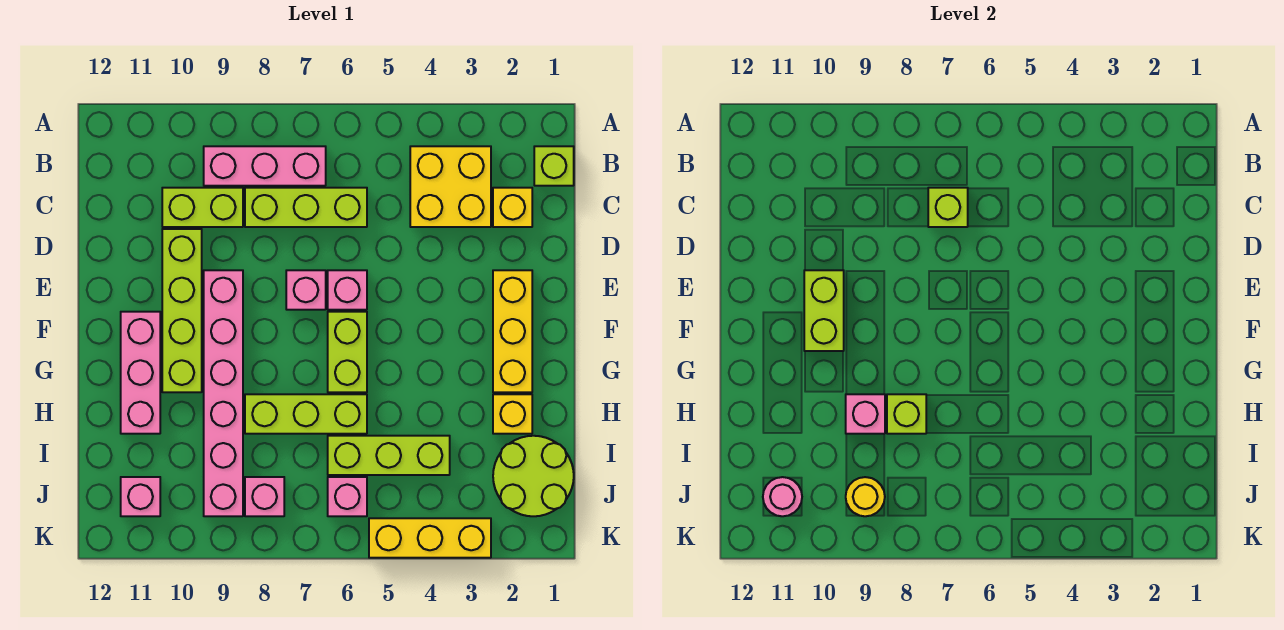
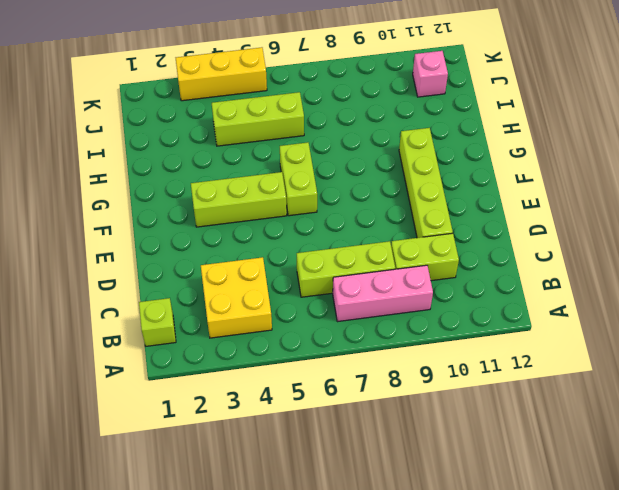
lime brick F3:F5 level 1 -> lime brick H6:H8 level 1
none -> yellow brick C2 level 1
none -> yellow brick E2:G2 level 1
none -> pink brick E6 level 1

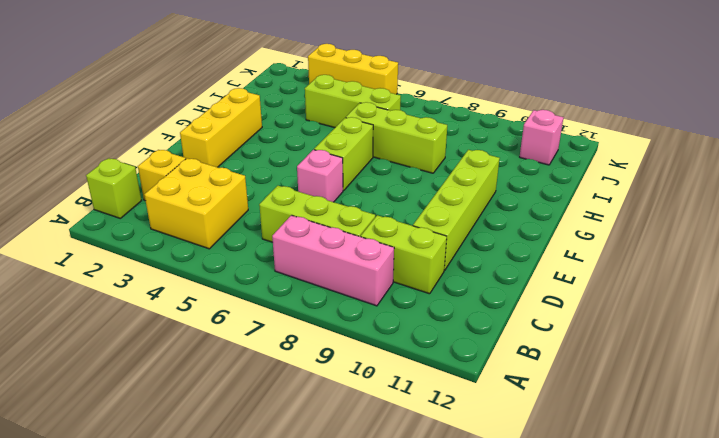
none -> pink brick E7 level 1
none -> pink brick E9:J9 level 1
none -> pink brick F11:H11 level 1

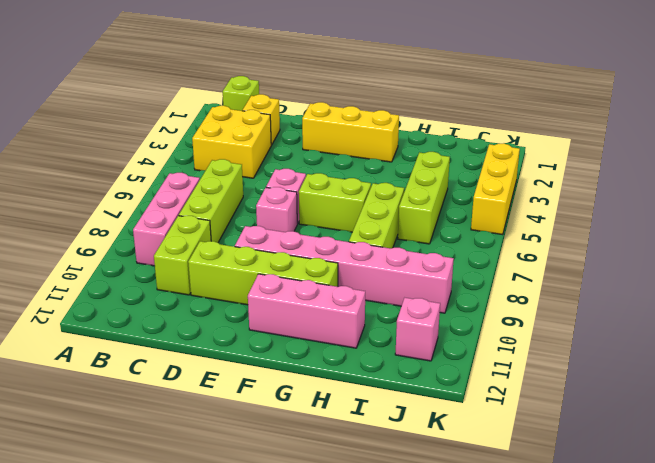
none -> yellow brick H2 level 1
none -> lime round brick I1:J2 level 1
none -> pink brick J6 level 1

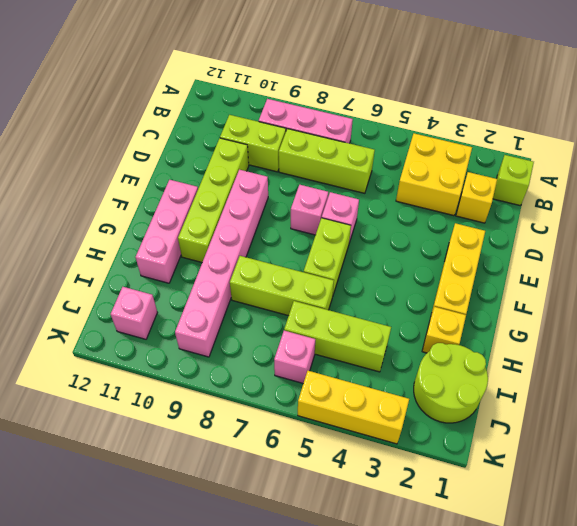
none -> pink brick J8 level 1
none -> lime brick C7 level 2
none -> lime brick E10:F10 level 2

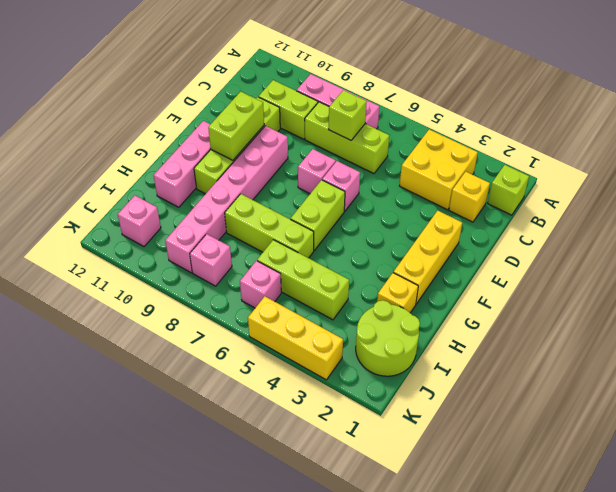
none -> lime brick H8 level 2
none -> pink brick H9 level 2
none -> yellow round brick J9 level 2

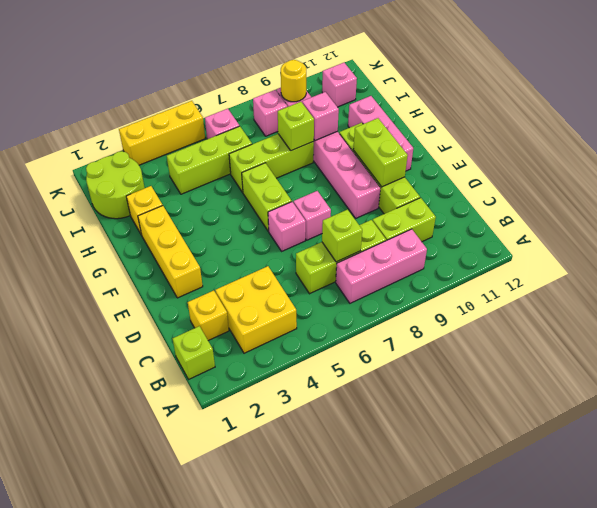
none -> pink round brick J11 level 2

